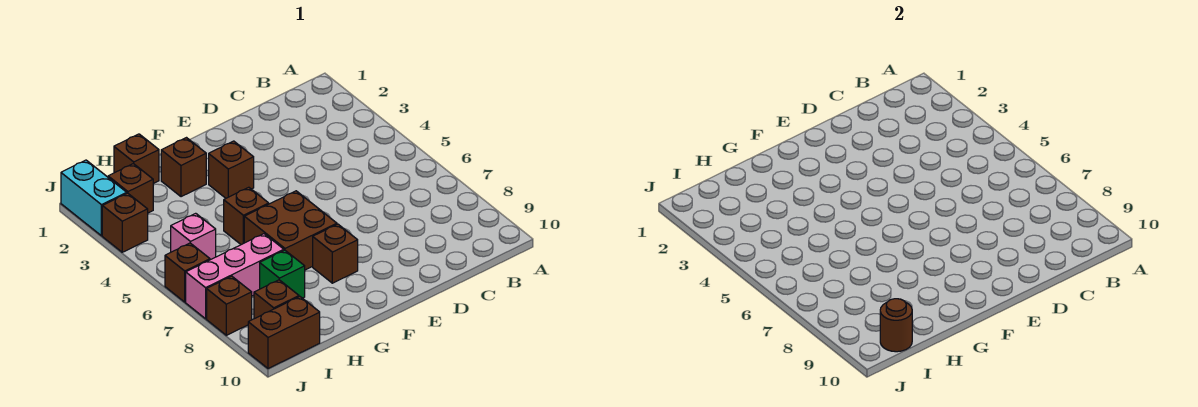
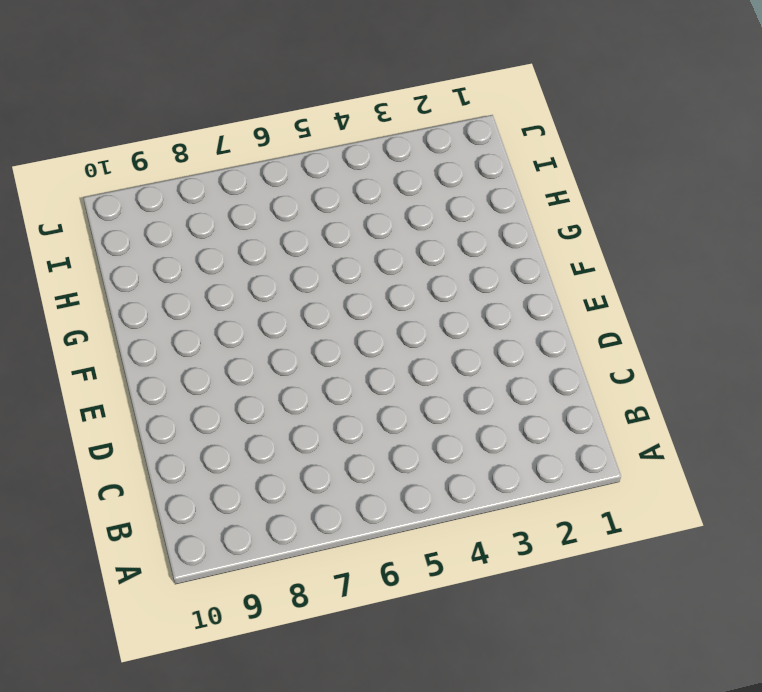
none -> brown brick F3 level 1
none -> brown brick F6:G7 level 1
none -> brown brick F8 level 1

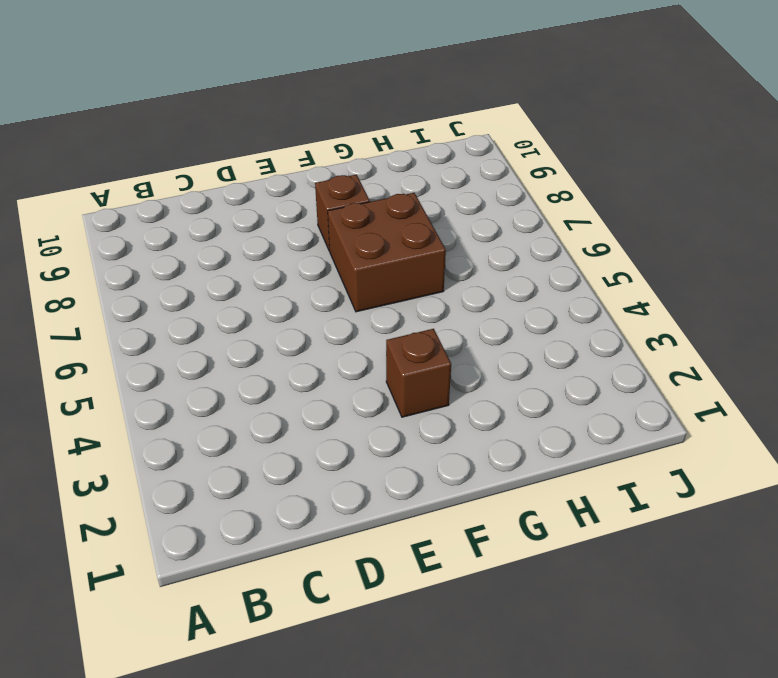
none -> brown brick G2 level 1
none -> brown brick G5 level 1
none -> brown brick H1 level 1

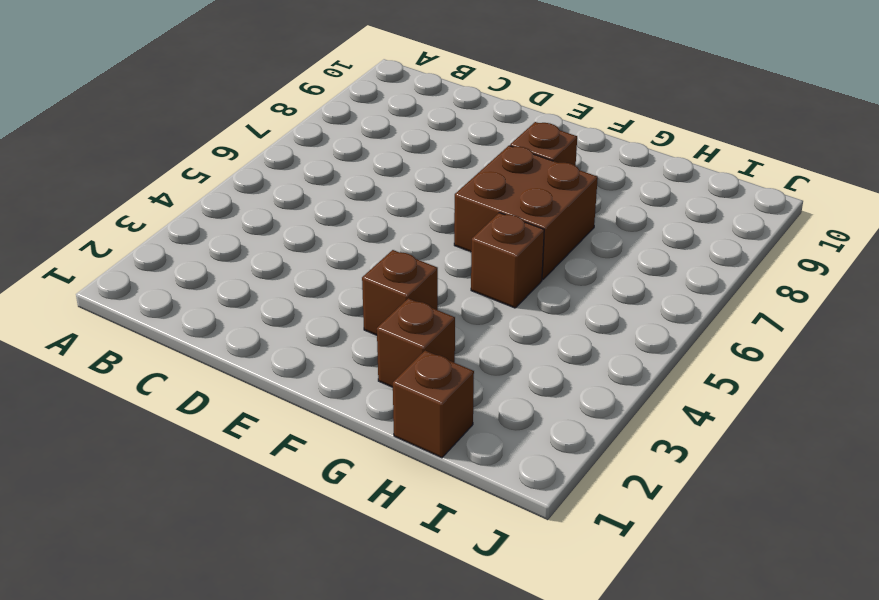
none -> pink brick H7:J7 level 1
none -> green brick H8 level 1
none -> brown brick I2 level 1

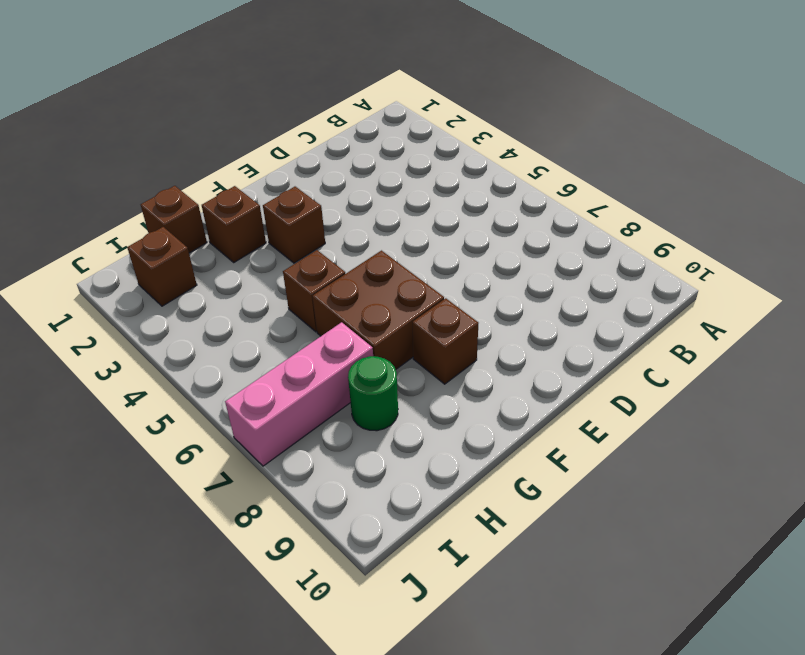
green round brick H8 level 1 -> green brick H8 level 1
none -> pink brick I5 level 1
none -> brown brick I9 level 1
none -> brown brick I10:J10 level 1

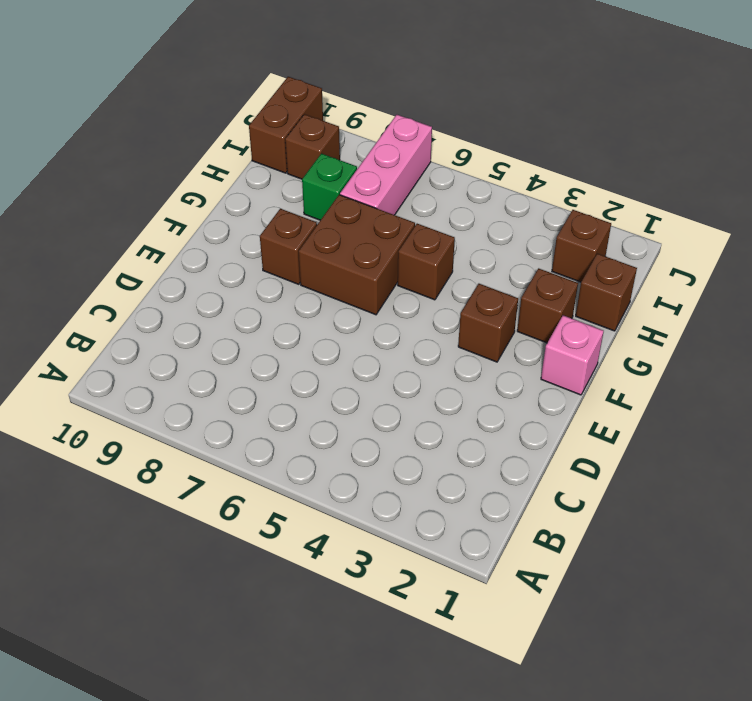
pink brick F1 level 1 -> pink brick I5 level 1
none -> cyan brick J1:J2 level 1
none -> brown brick J3 level 1
none -> brown brick J6 level 1

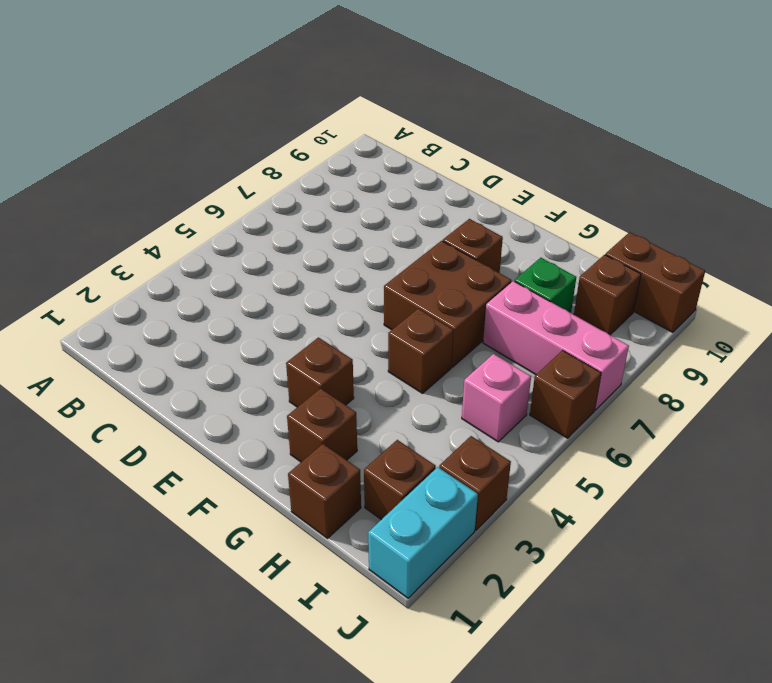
none -> brown brick J8 level 1
none -> brown round brick I10 level 2

